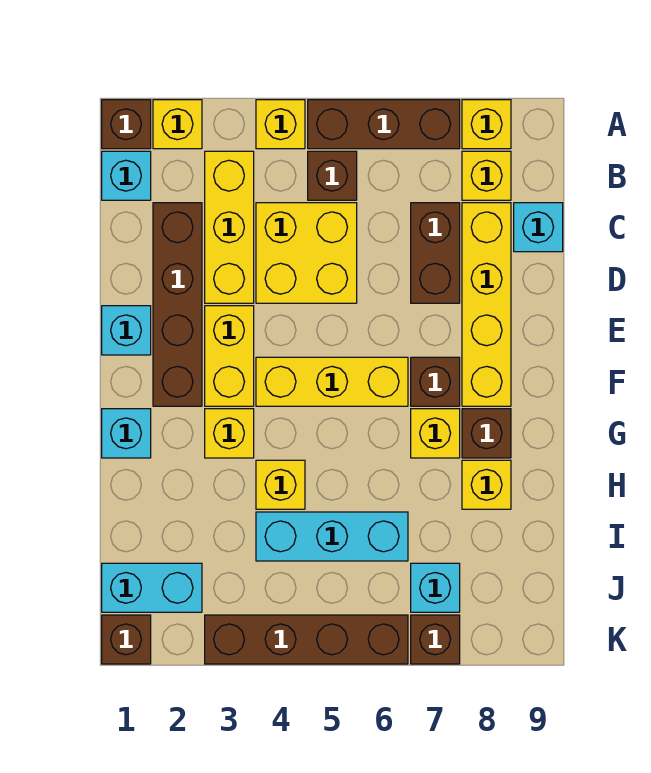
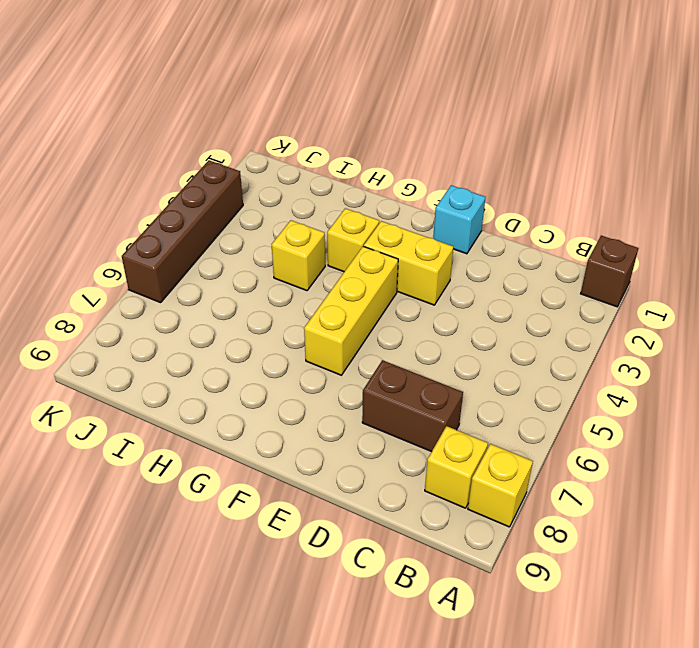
none -> yellow brick A2 level 1
none -> yellow brick A4 level 1
none -> brown brick A5:A7 level 1
none -> cyan brick B1 level 1

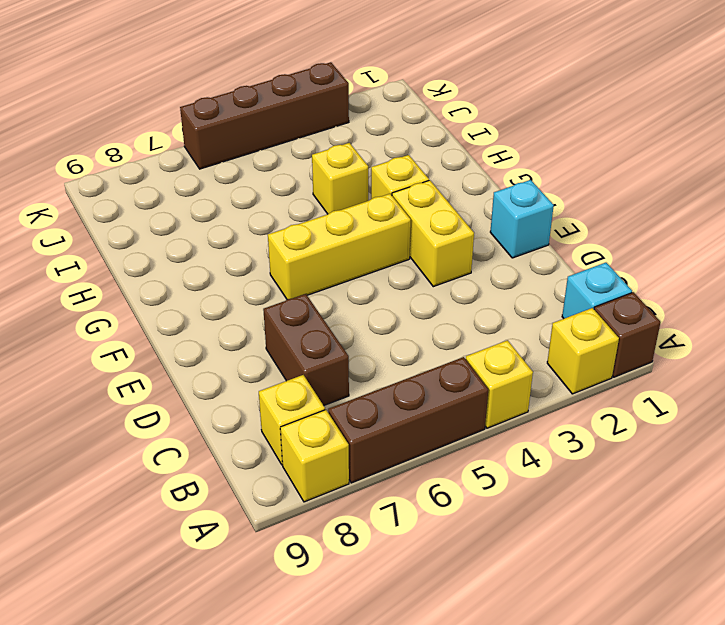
none -> yellow brick B3:D3 level 1
none -> brown brick B5 level 1
none -> brown brick C2:F2 level 1
none -> yellow brick C4:D5 level 1

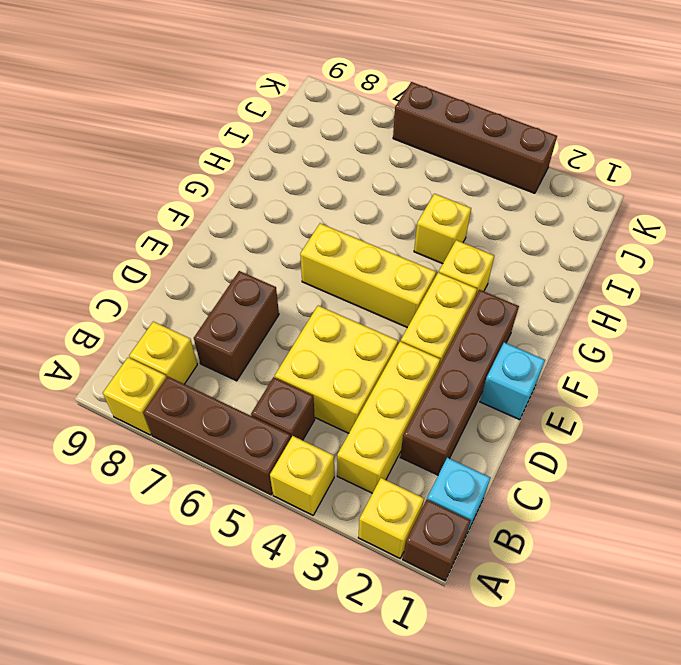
none -> yellow brick C8:F8 level 1
none -> cyan brick C9 level 1
none -> brown brick F7 level 1
none -> cyan brick G1 level 1

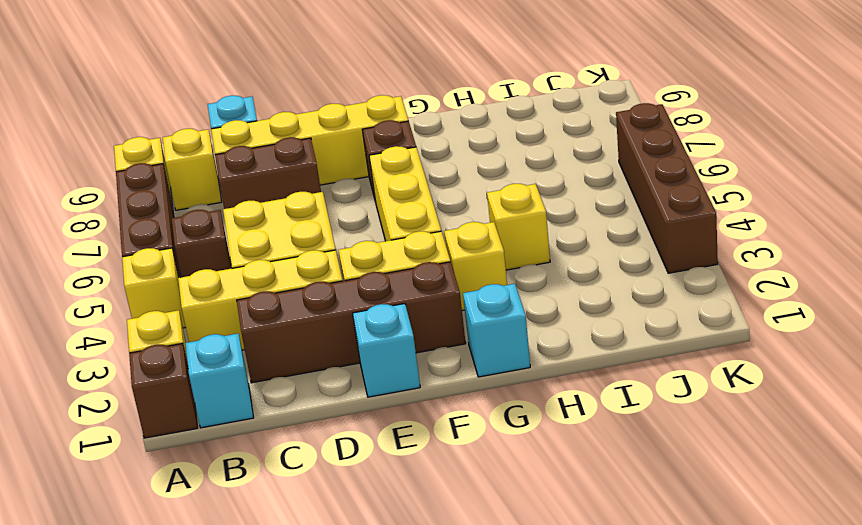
none -> yellow brick G7 level 1
none -> brown brick G8 level 1
none -> yellow brick H8 level 1
none -> cyan brick I4:I6 level 1

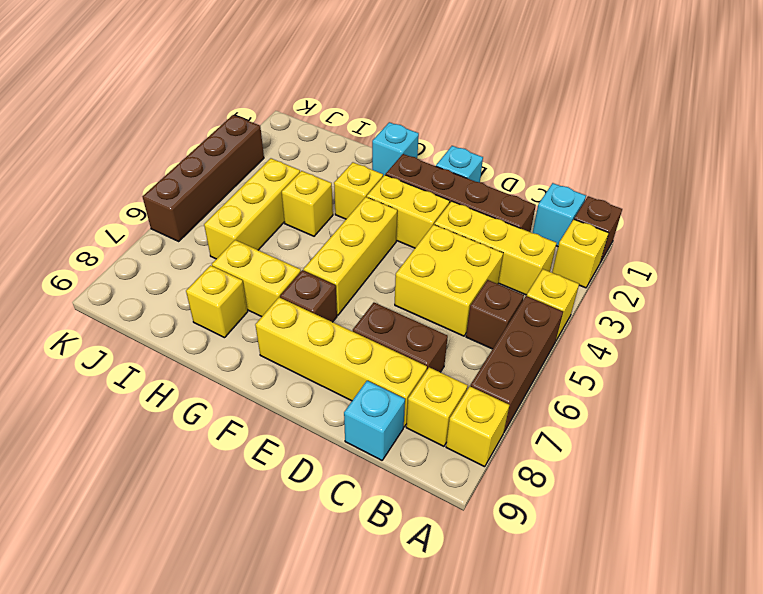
yellow brick G7:H7 level 1 -> yellow brick G7 level 1
yellow brick I4:I6 level 1 -> cyan brick I4:I6 level 1
none -> brown brick G8 level 1
none -> cyan brick J1:J2 level 1
none -> cyan brick J7 level 1
none -> brown brick K1 level 1

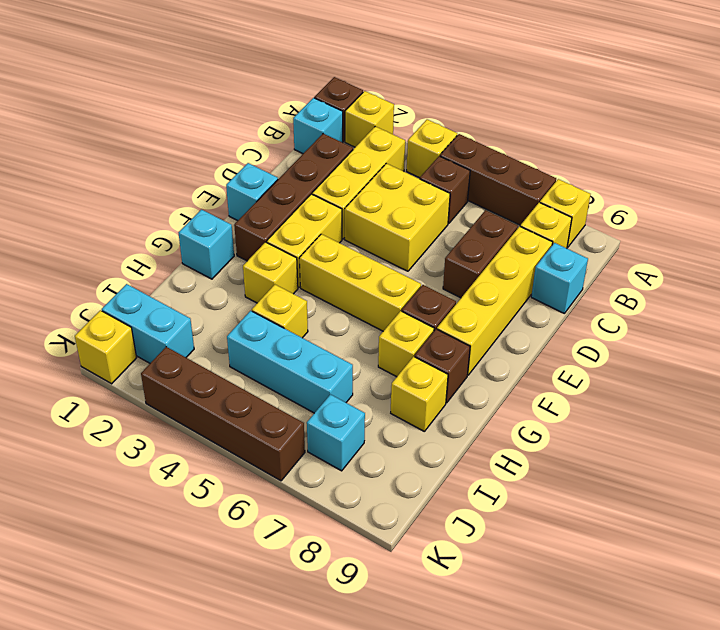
yellow brick K1 level 1 -> brown brick K1 level 1
none -> brown brick K7 level 1

